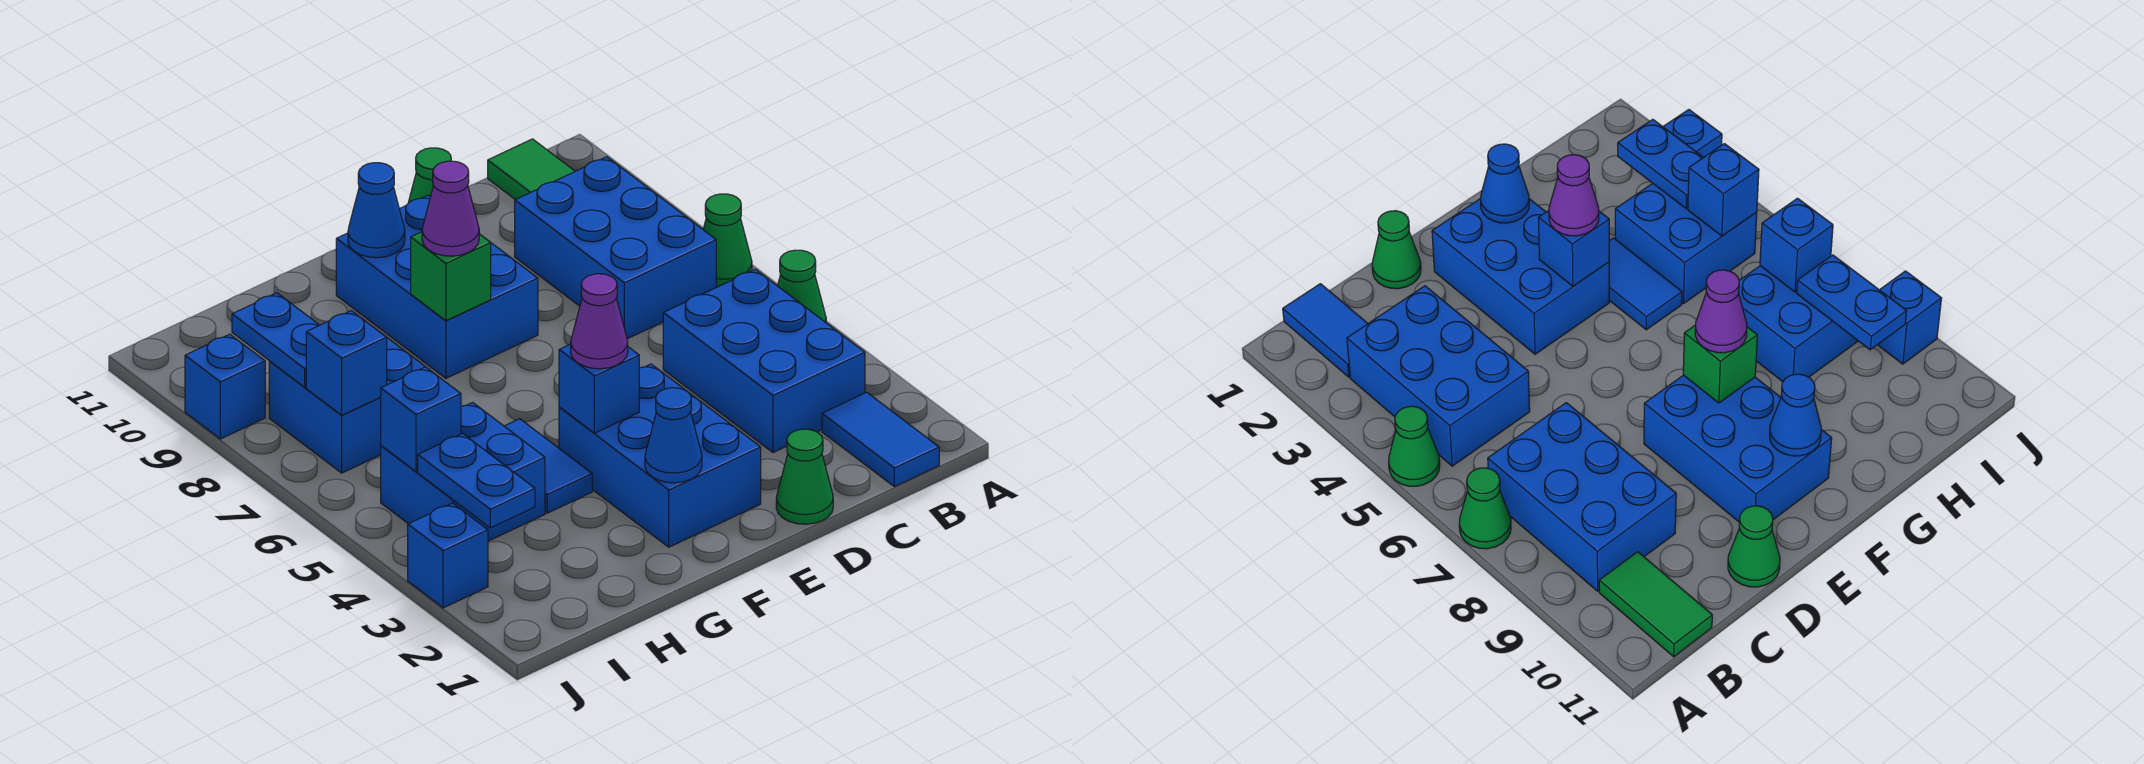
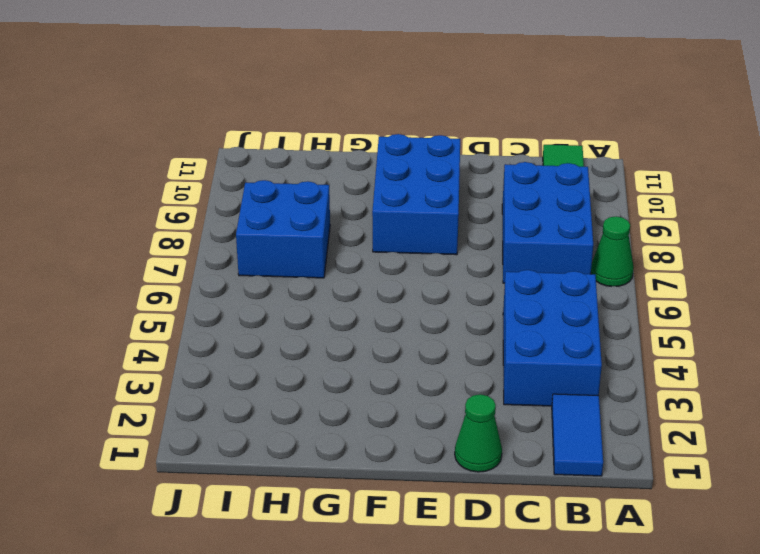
none -> green cone A5 level 1
none -> green cone D11 level 1
none -> blue brick E2:F4 level 1

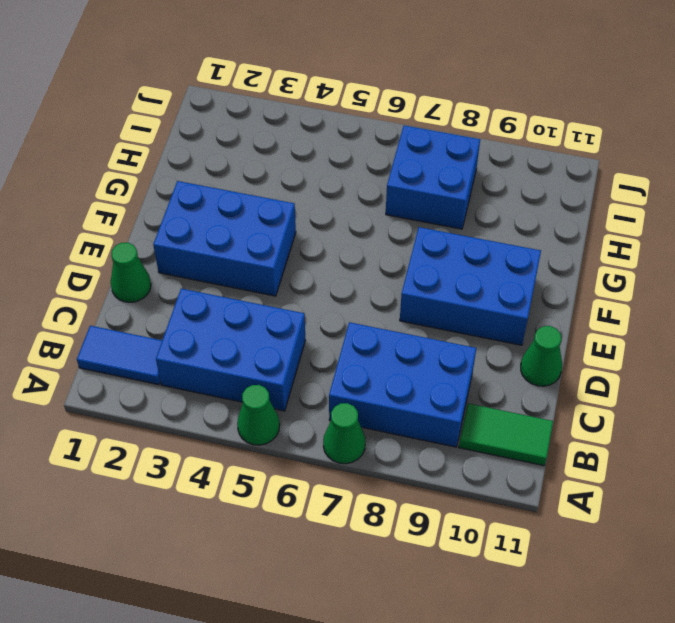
none -> blue tile G4:G5 level 1
none -> blue brick H4:I5 level 1
none -> blue brick J3 level 1

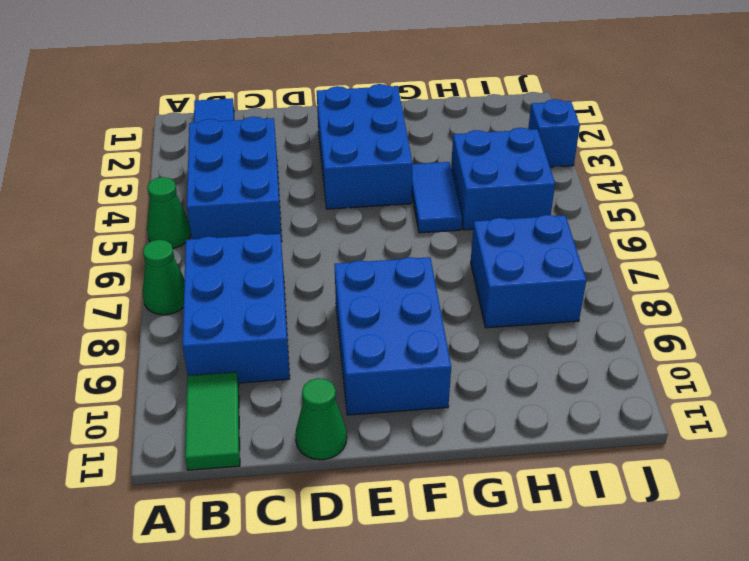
none -> green cone D1 level 1
none -> blue brick J9 level 1
none -> blue cone F2 level 2

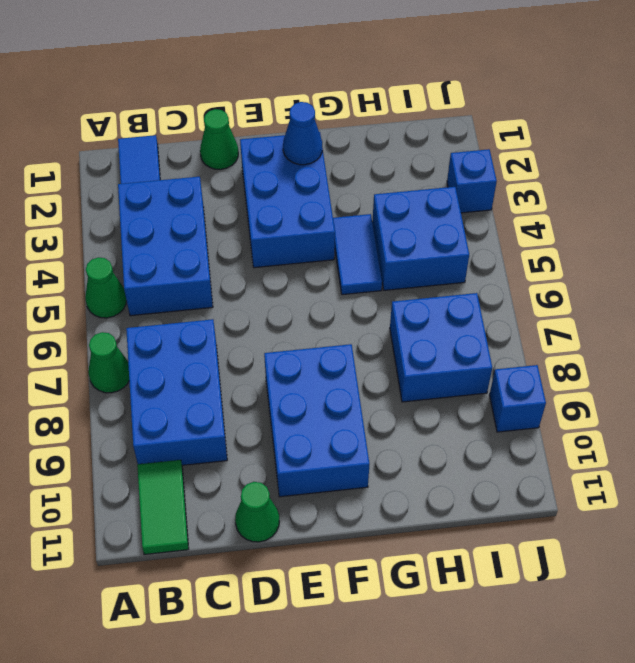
none -> blue brick F4 level 2
none -> green brick F8 level 2
none -> blue cone F10 level 2

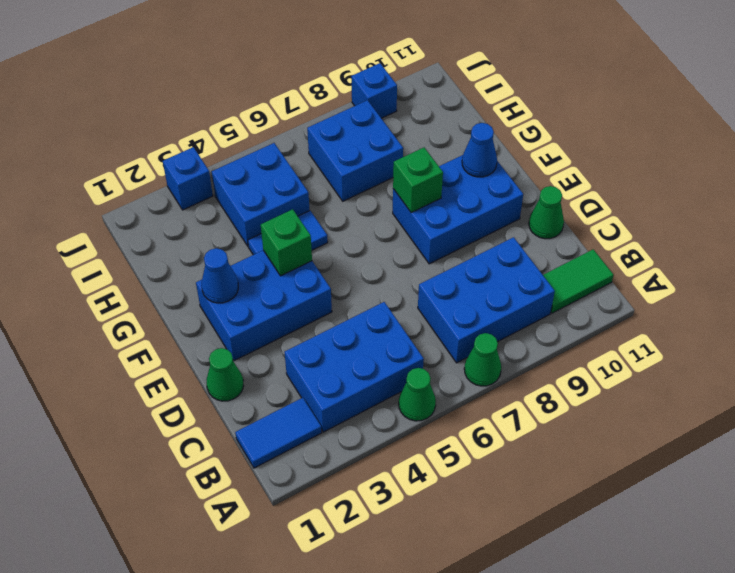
green brick F4 level 2 -> blue brick F4 level 2
none -> blue plate I3:I4 level 2
none -> blue brick I5 level 2
none -> blue brick I7 level 2

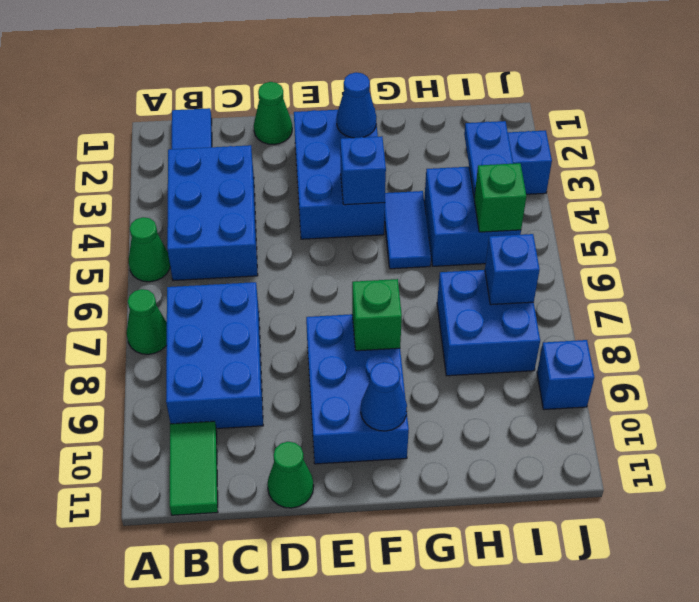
green brick I5 level 2 -> blue brick I5 level 2
none -> blue plate I8:I9 level 2
none -> purple cone F4 level 3
none -> purple cone F8 level 3

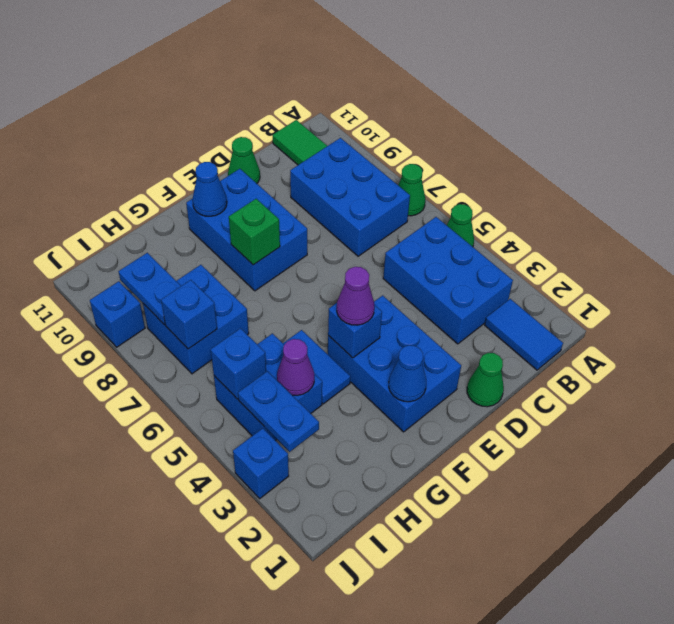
purple cone H4 level 2 -> purple cone F8 level 3

